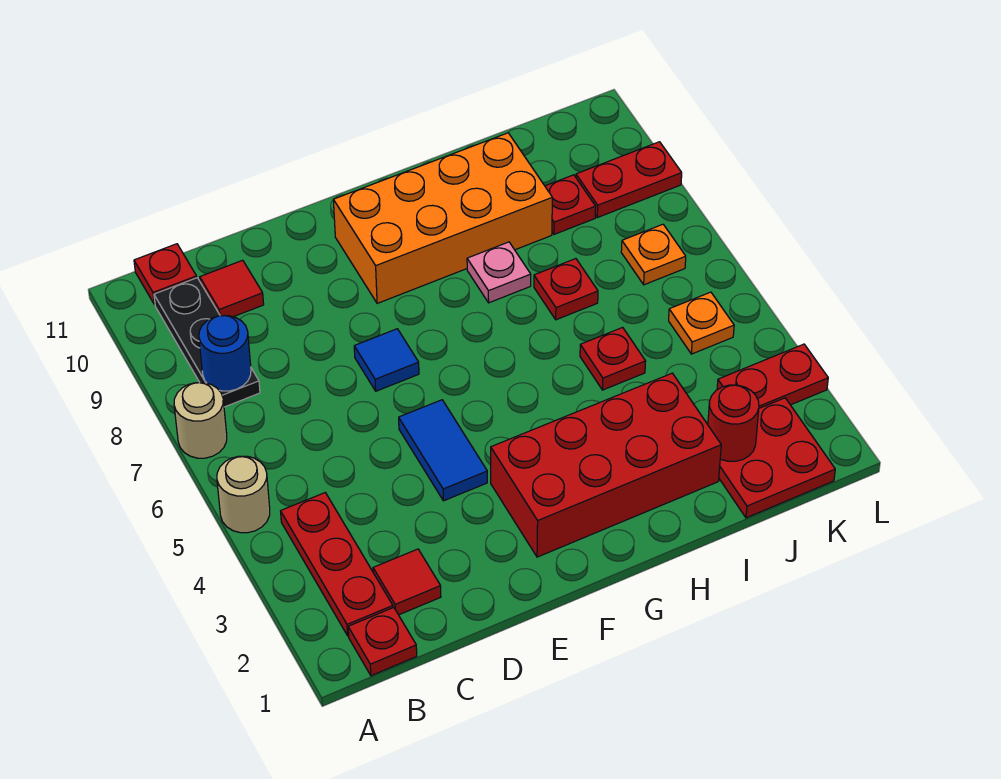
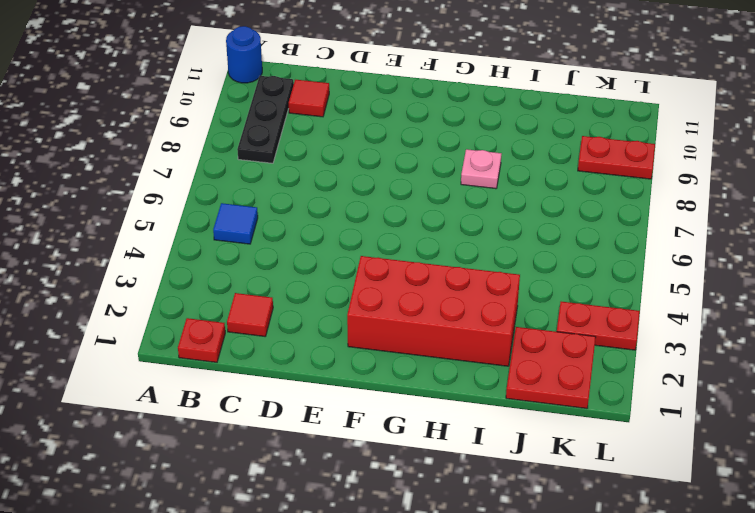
blue round brick A11 level 1 -> blue round brick B8 level 2
blue tile B5 level 1 -> blue tile E7 level 1
none -> tan round brick A5 level 1
none -> tan round brick A7 level 1
none -> red plate B2:B4 level 1

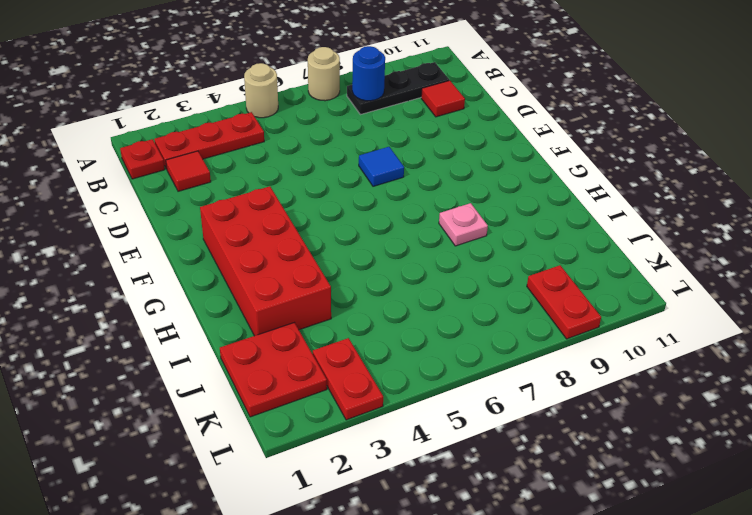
none -> red plate B11 level 1
none -> blue tile E4:E5 level 1
none -> orange brick F9:I10 level 1

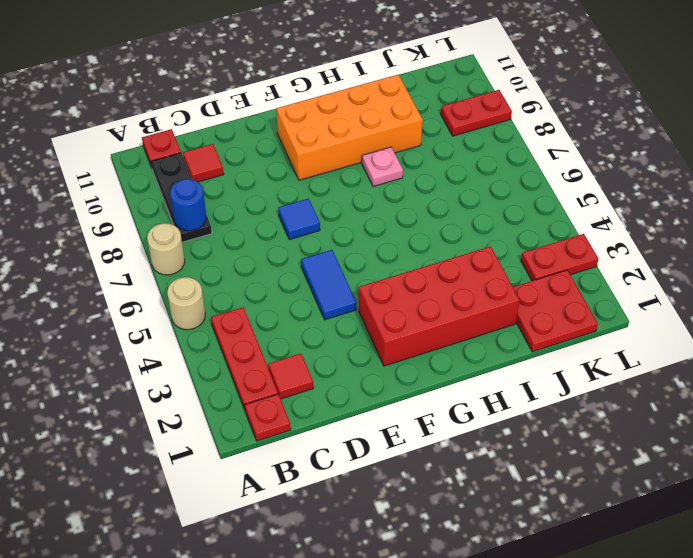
none -> red plate I5 level 1
none -> red plate I7 level 1
none -> red plate J9 level 1

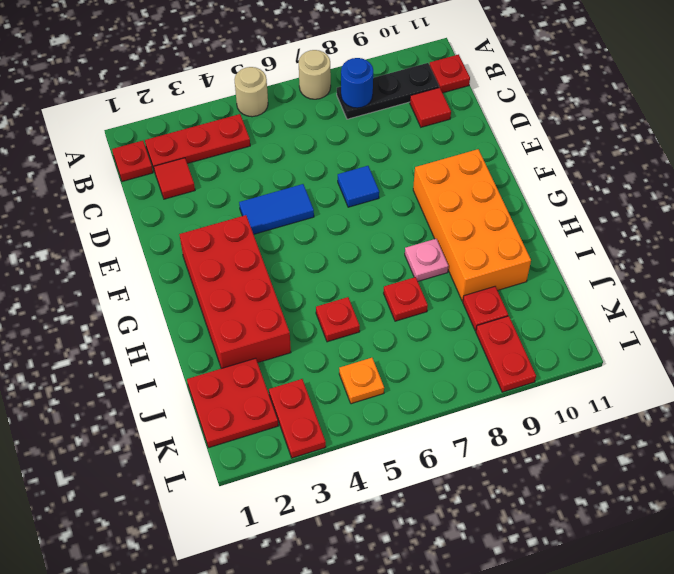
none -> orange plate K7 level 1
none -> red round brick J2 level 2

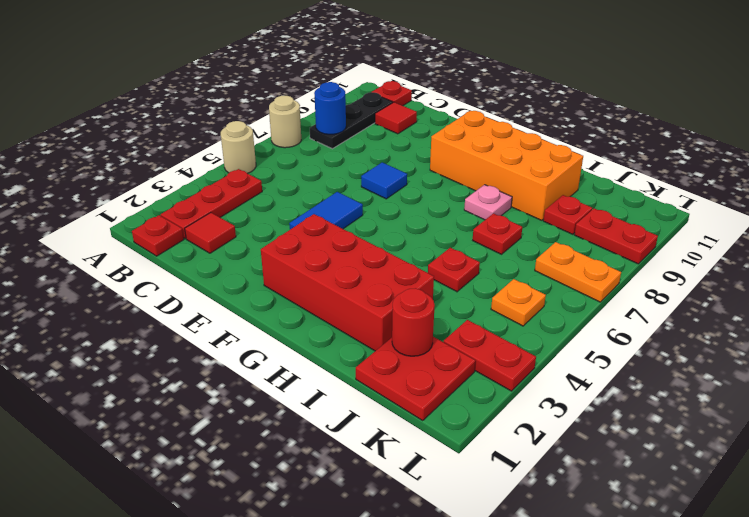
orange plate K7:L7 level 1 -> orange plate K7 level 1

